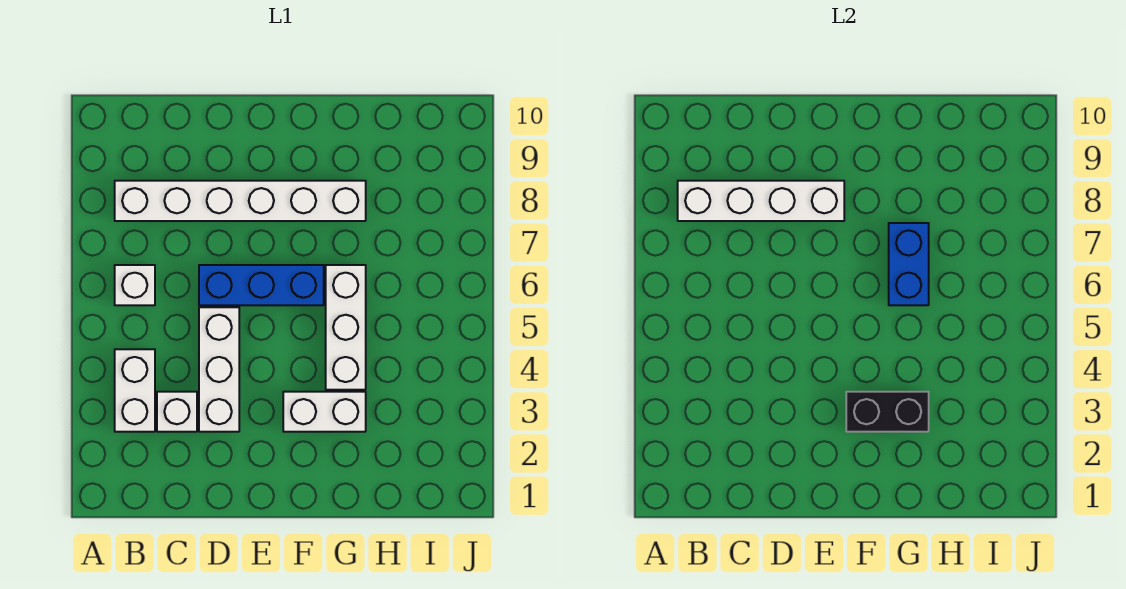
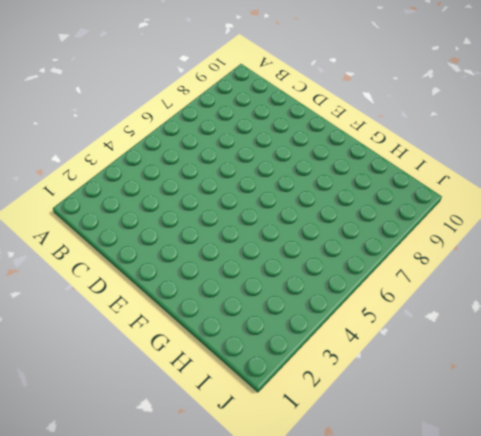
none -> white brick B3:B4 level 1
none -> white brick B6 level 1

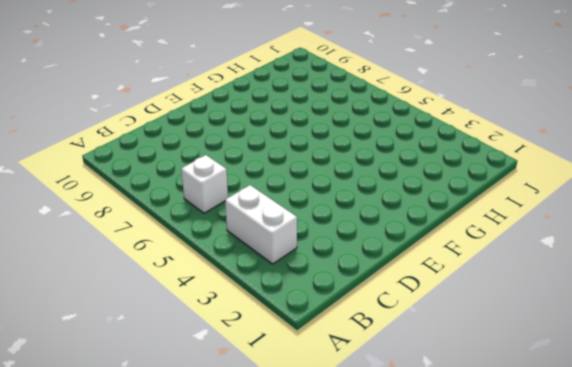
none -> white brick B8:G8 level 1
none -> white brick C3 level 1

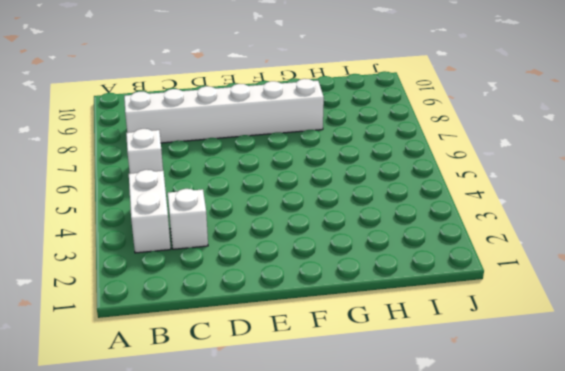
none -> white brick D3:D5 level 1
none -> blue brick D6:F6 level 1

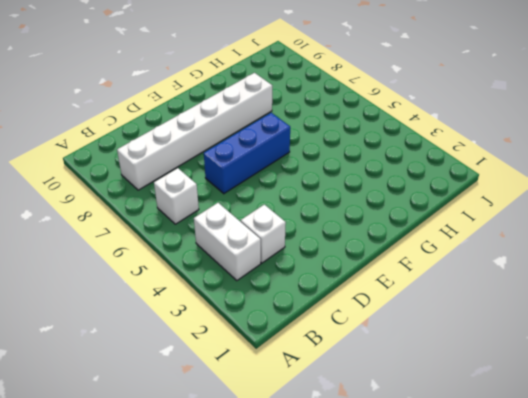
none -> white brick D3:D5 level 1
none -> white brick F3:G3 level 1

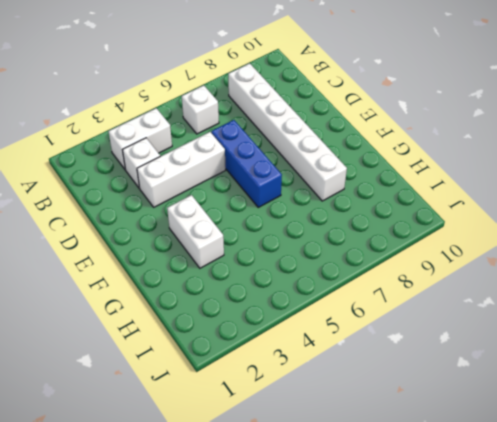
none -> white brick G4:G6 level 1
none -> white brick B8:E8 level 2

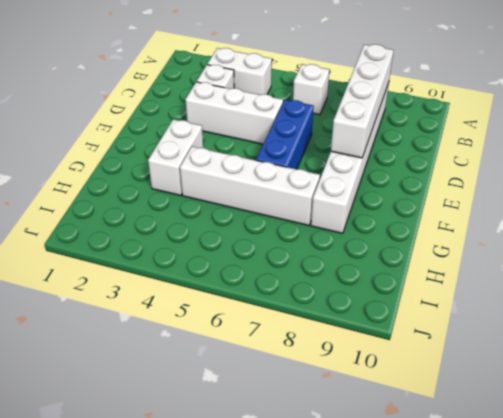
white brick G4:G7 level 1 -> white brick G4:G6 level 1
none -> black brick F3:G3 level 2
none -> blue brick G6:G7 level 2

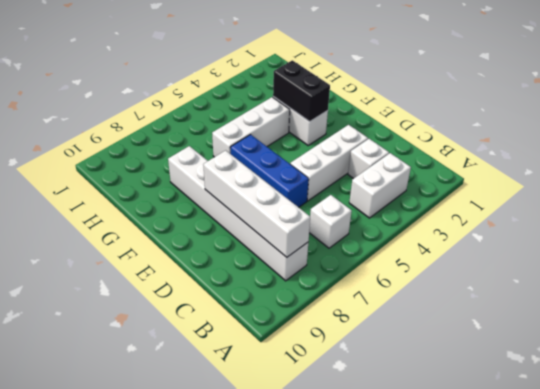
none -> blue brick G6:G7 level 2

